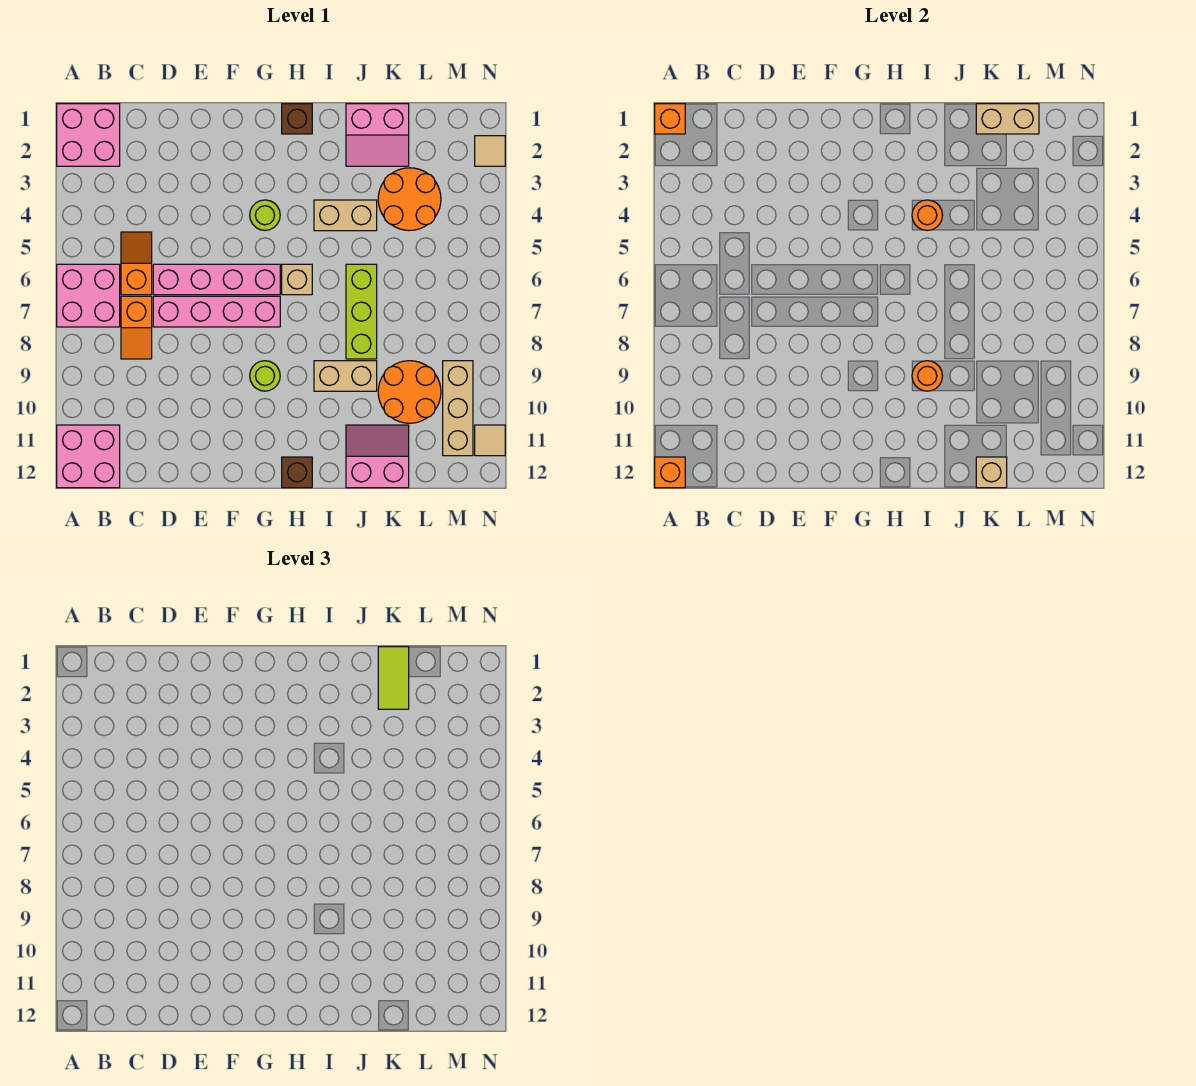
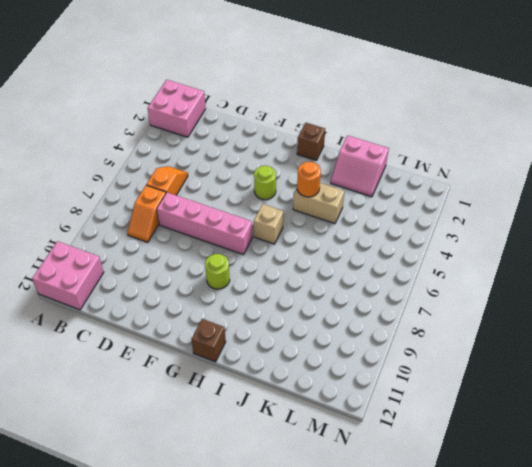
none -> pink brick A6:B7 level 1
none -> pink brick D6:G6 level 1
none -> tan brick I9:J9 level 1

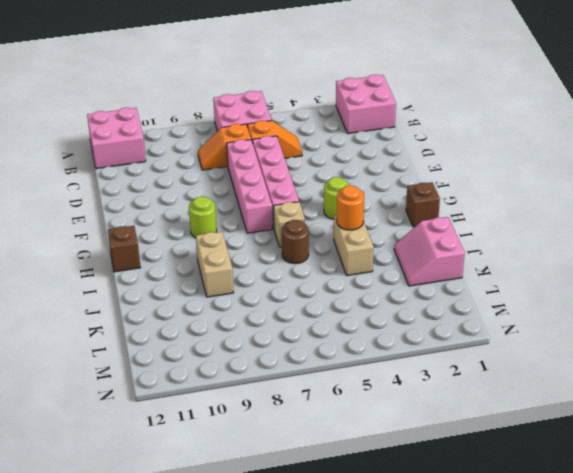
brown round brick I6 level 1 -> none
none -> lime brick J6:J8 level 1
none -> pink slope J11:K12 level 1 top 12
none -> orange round brick K3:L4 level 1

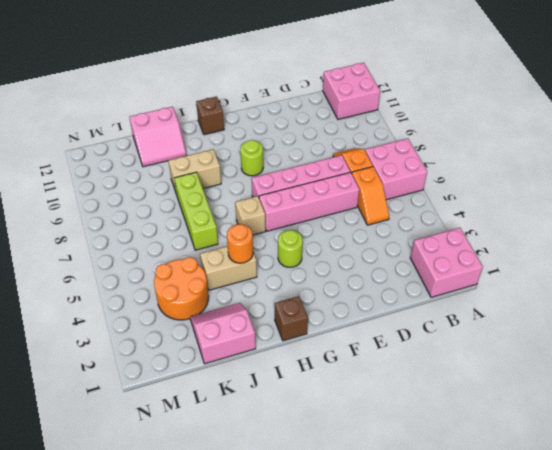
none -> orange round brick K9:L10 level 1
none -> tan brick M9:M11 level 1
none -> tan tile N2 level 1

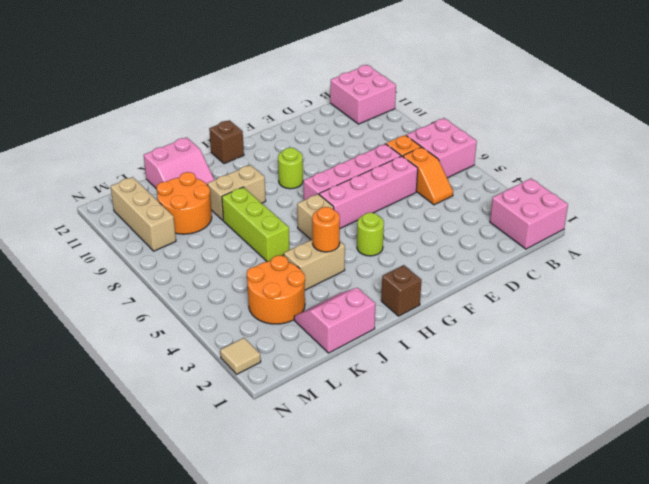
none -> tan tile N11 level 1
none -> orange brick A1 level 2
none -> orange brick A12 level 2

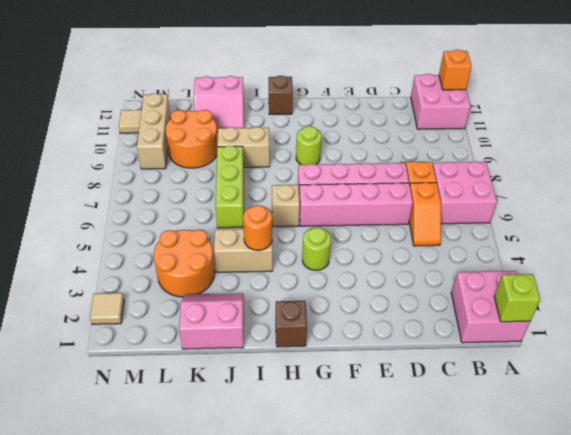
lime brick A1 level 2 -> orange brick A1 level 2
none -> orange round brick I9 level 2
none -> tan brick K1:L1 level 2
none -> tan brick K12 level 2

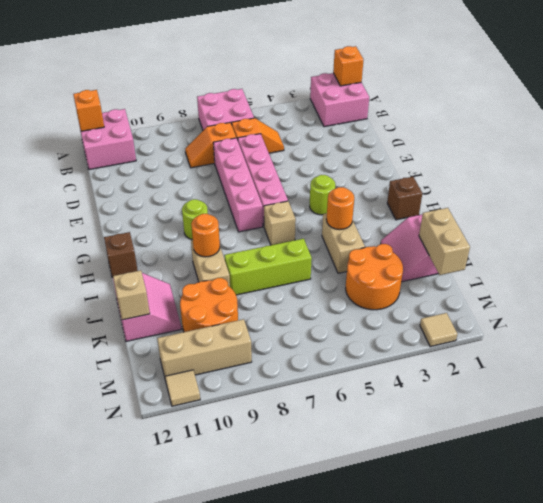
none -> lime tile K1:K2 level 3

